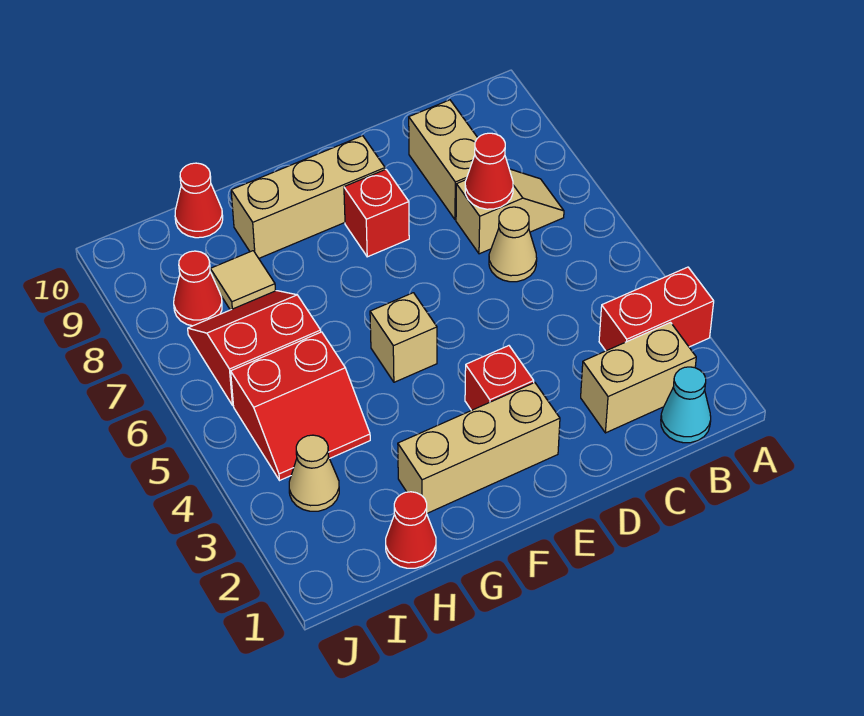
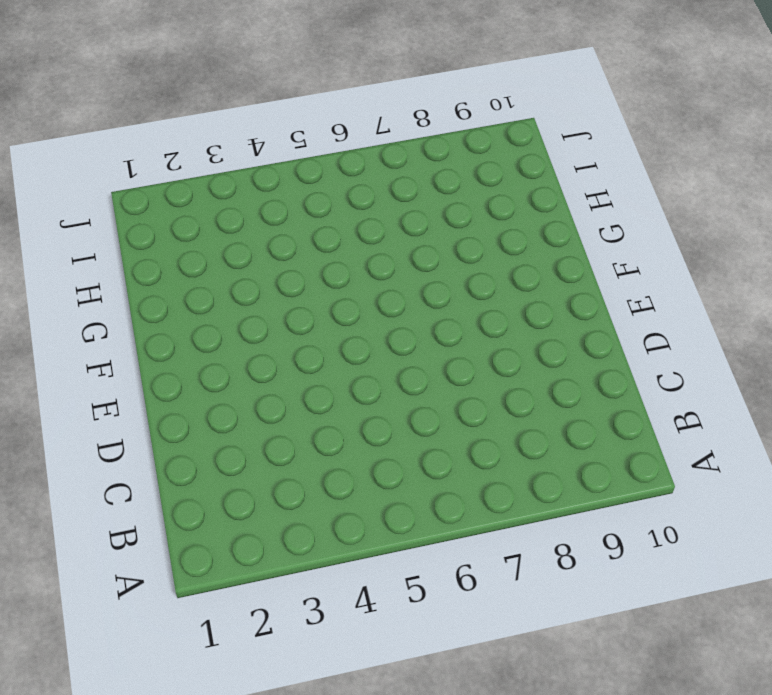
none -> red brick A3:B3 level 1
none -> cyan cone B1 level 1
none -> tan brick B2:C2 level 1

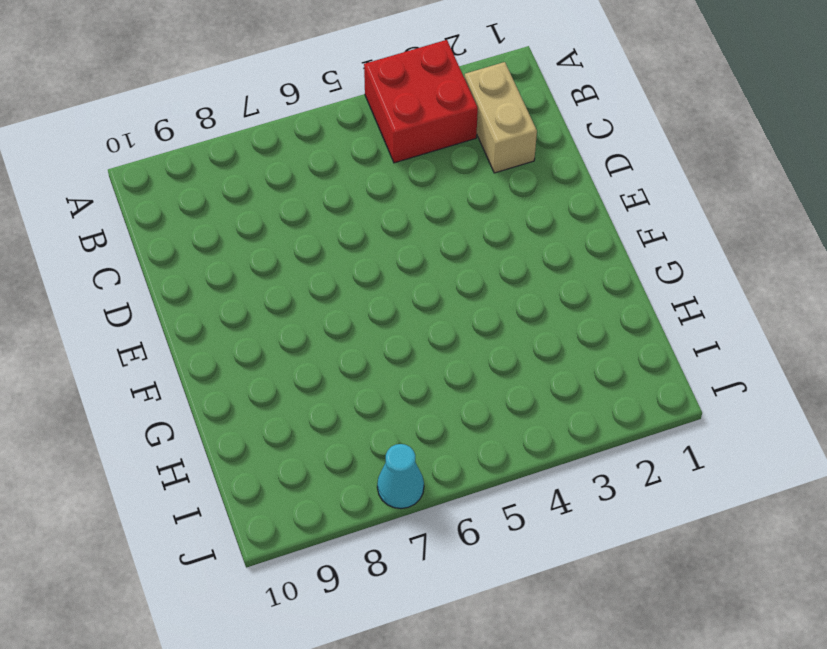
red brick A3:B4 level 1 -> red brick A3:B3 level 1
cyan cone J7 level 1 -> cyan cone B1 level 1
none -> tan slope B7:C7 level 1 top C
none -> tan cone C6 level 1
none -> tan brick C8:C9 level 1

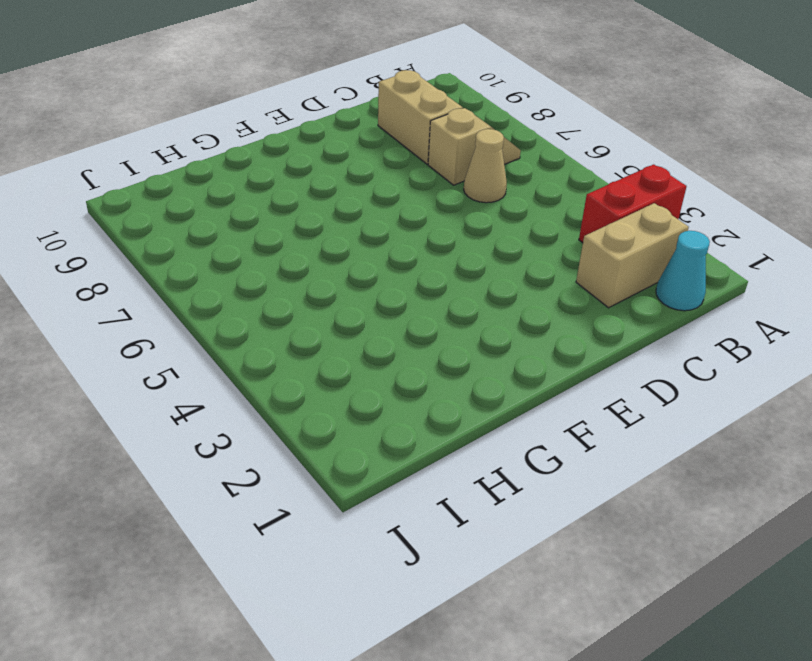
none -> tan brick E2:G2 level 1
none -> red brick E3 level 1
none -> red brick E8 level 1

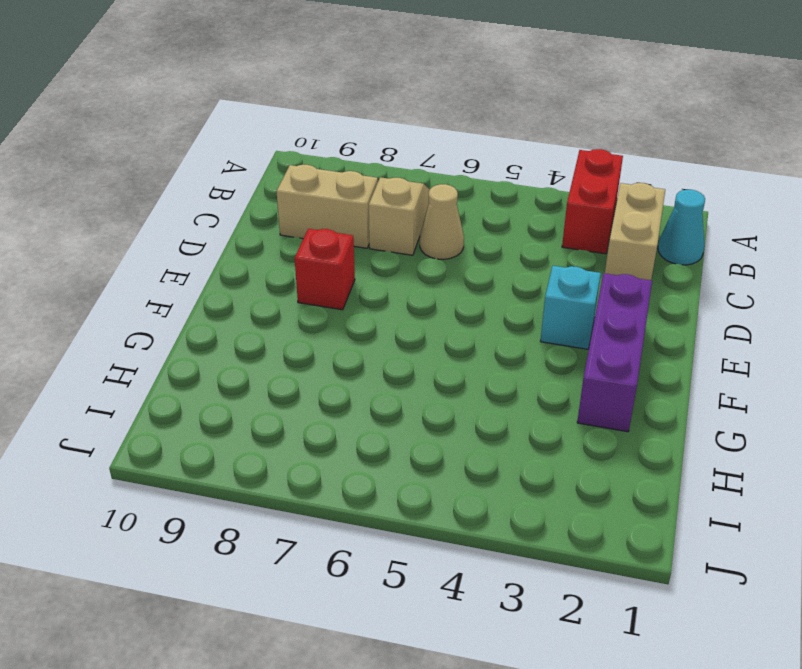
purple brick E2:G2 level 1 -> tan brick E2:G2 level 1
cyan brick E3 level 1 -> red brick E3 level 1
none -> tan brick E9:G9 level 1
none -> tan brick F5 level 1
none -> red cone H1 level 1

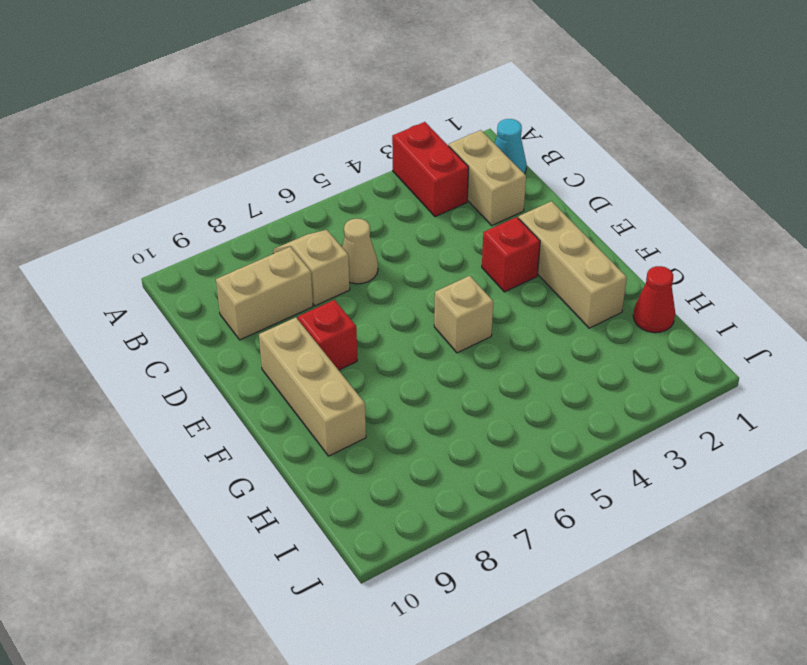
none -> red slope H4:I5 level 1 top 5
none -> red slope H6:I7 level 1 top 6
none -> tan tile H8 level 1

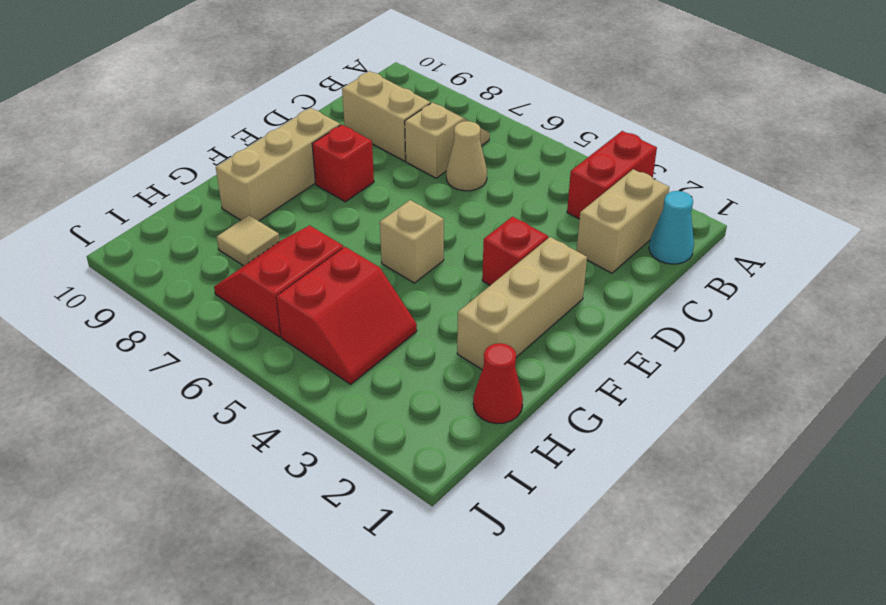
none -> red cone H10 level 1
none -> tan cone I3 level 1
none -> red cone I8 level 1

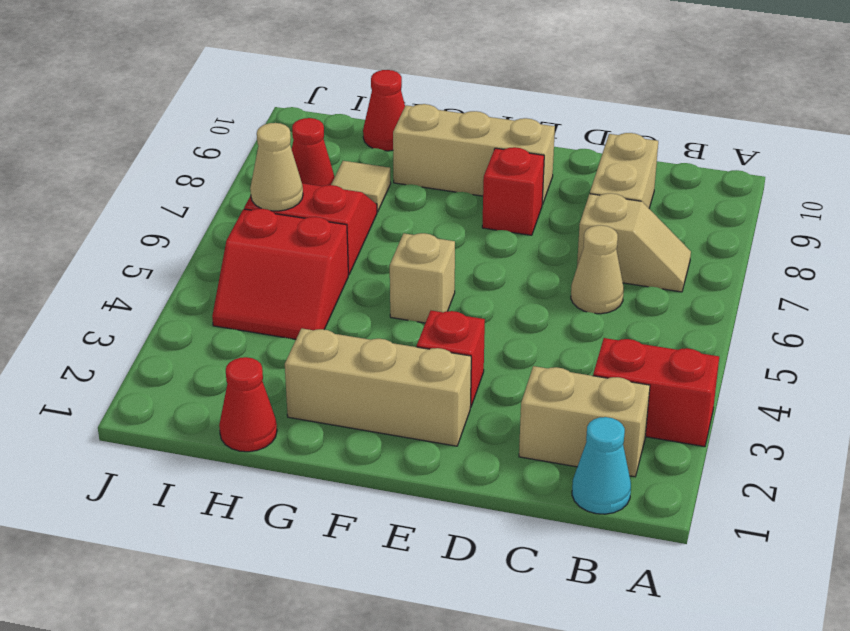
tan cone I6 level 2 -> tan cone I3 level 1
none -> red cone C7 level 2

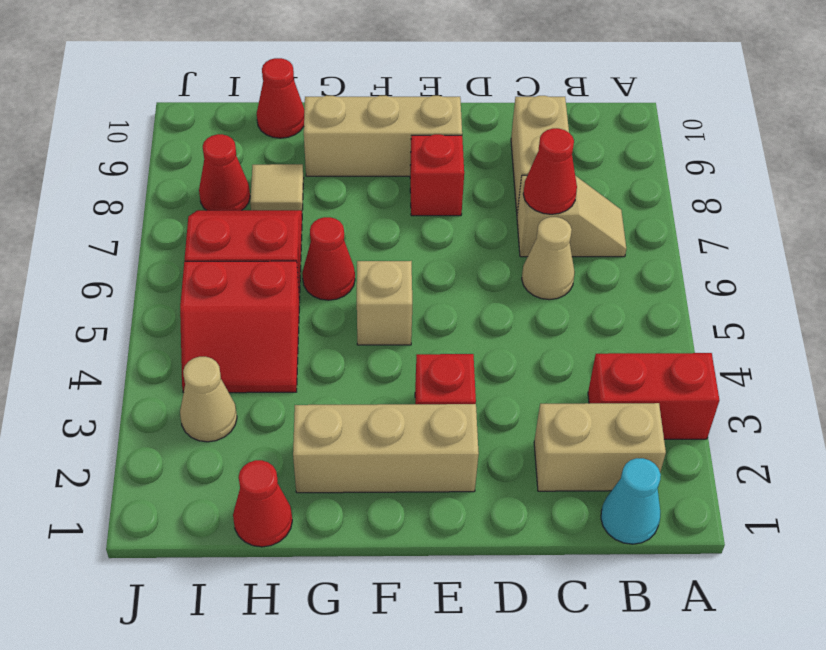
red cone G6 level 1 -> none

